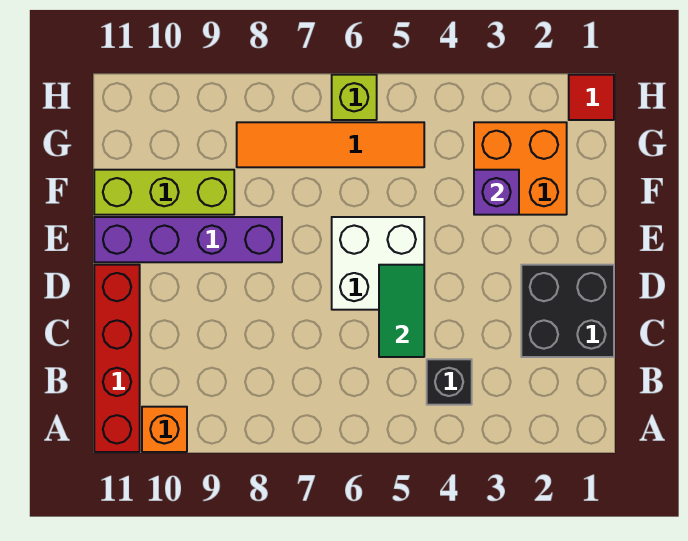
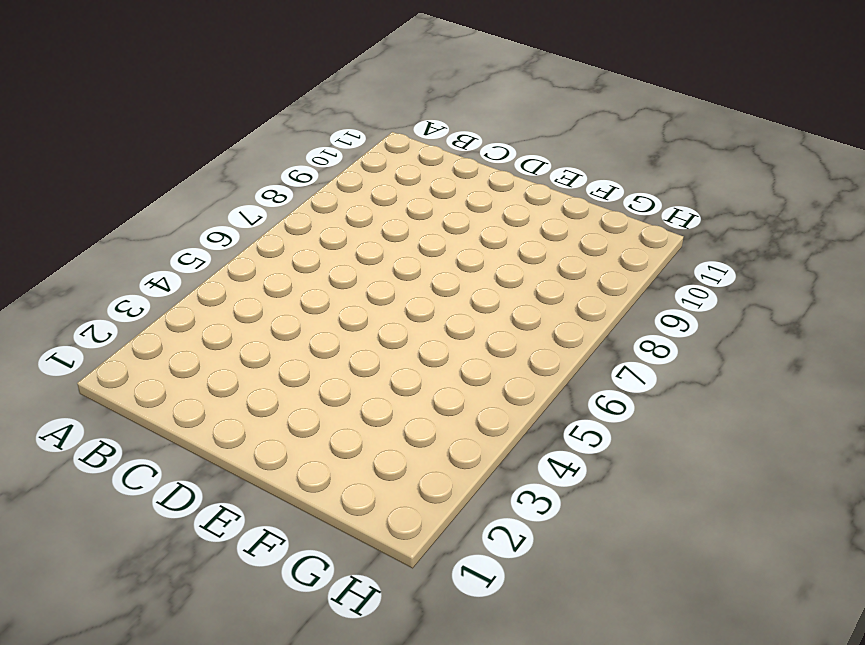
none -> orange brick A10 level 1
none -> red brick A11:D11 level 1
none -> black brick B4 level 1

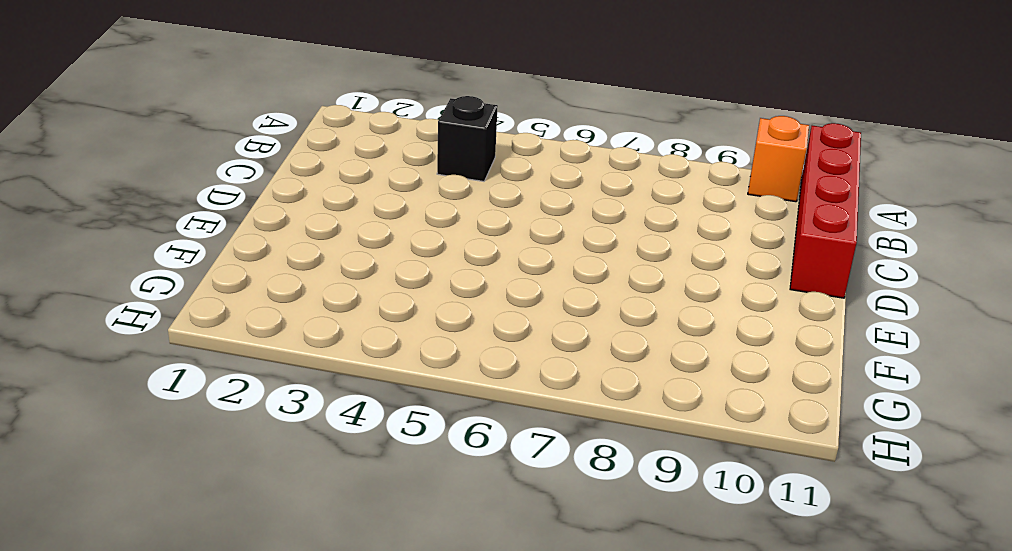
none -> black brick C1:D2 level 1
none -> white brick D5:E6 level 1
none -> purple brick E8:E11 level 1

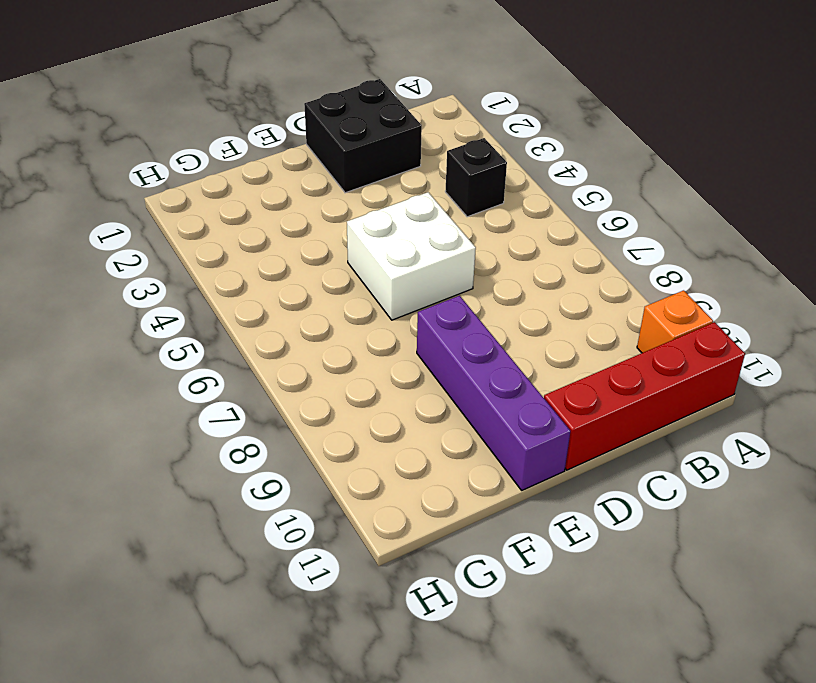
none -> orange brick F2:G3 level 1
none -> lime brick F9:F11 level 1
none -> orange tile G5:G8 level 1

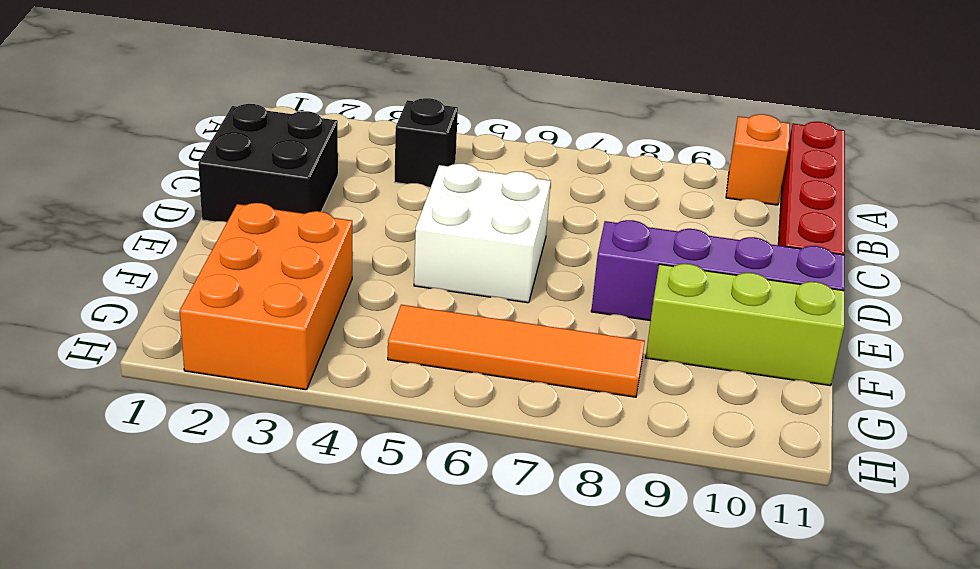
orange brick F2:H3 level 1 -> orange brick F2:G3 level 1
none -> red tile H1 level 1
none -> lime brick H6 level 1
none -> green tile C5:D5 level 2

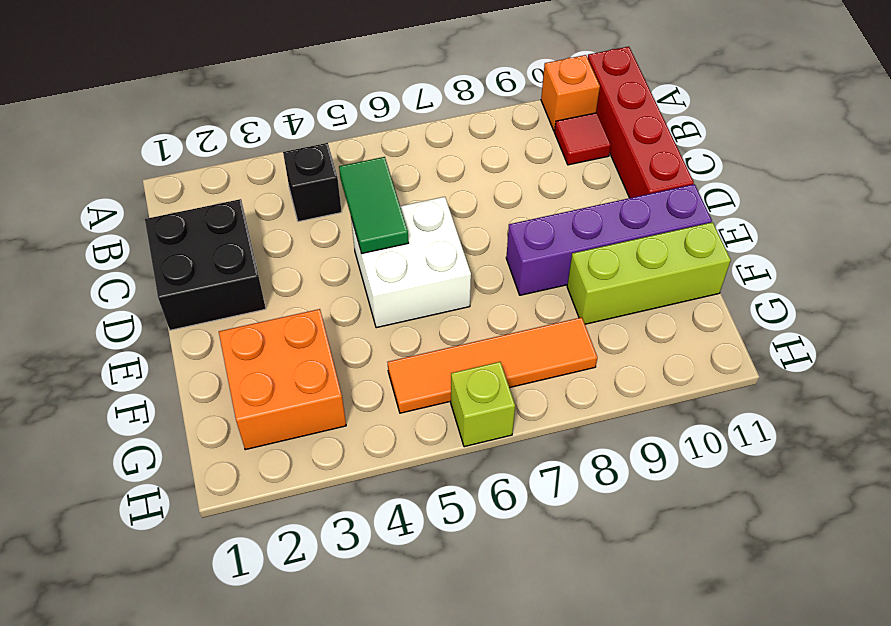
red tile B10 level 1 -> red tile H1 level 1
none -> purple brick F3 level 2

